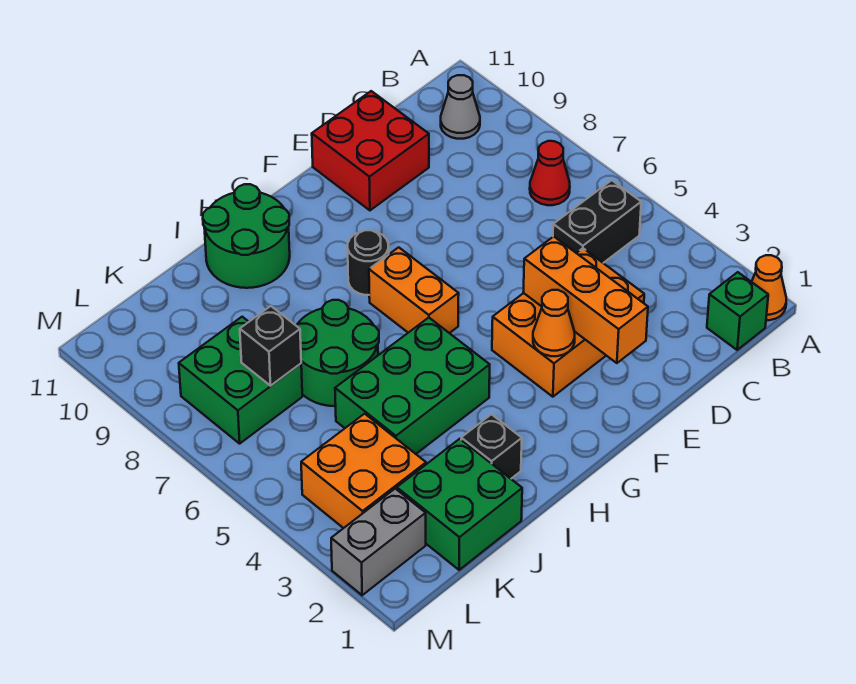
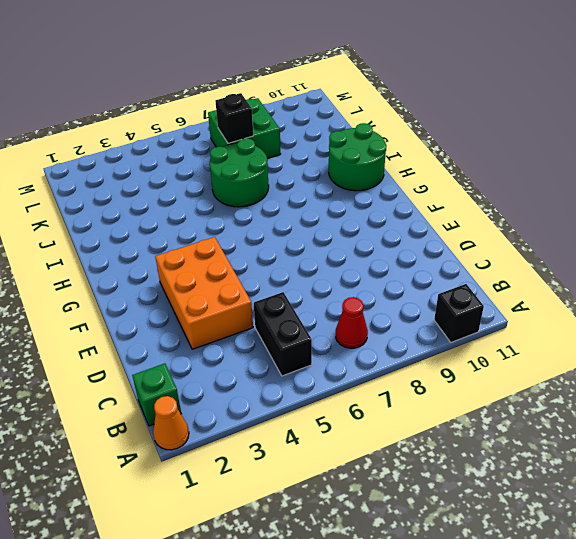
black brick A10 level 1 -> black brick I2 level 1
none -> grey cone B10 level 1
none -> red brick D10:E11 level 1
none -> orange brick G6:G7 level 1

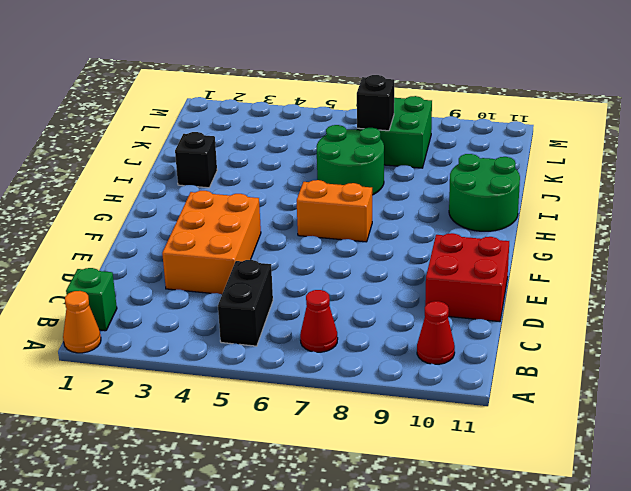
red cone B10 level 1 -> grey cone B10 level 1
none -> black round brick G8 level 1
none -> green brick H4:J5 level 1
none -> green brick J1:K2 level 1

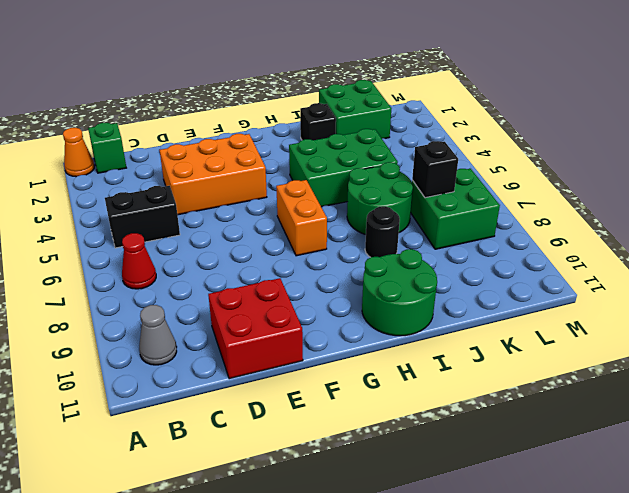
black round brick I8 level 1 -> black round brick G8 level 1
none -> orange brick K3:L4 level 1
none -> grey brick L2:M2 level 1
none -> orange brick E2:E4 level 2

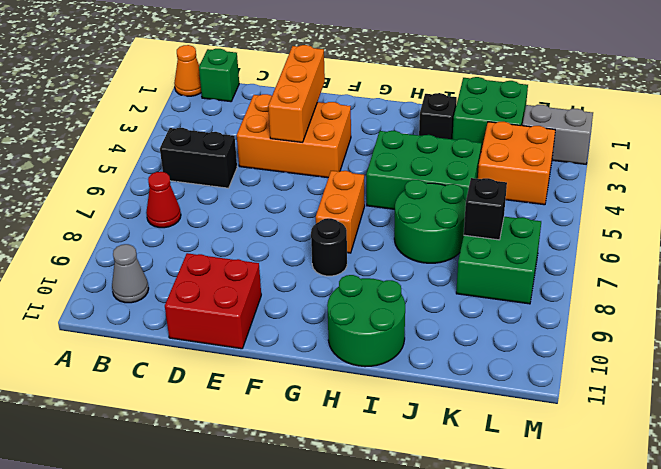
none -> orange cone F3 level 2

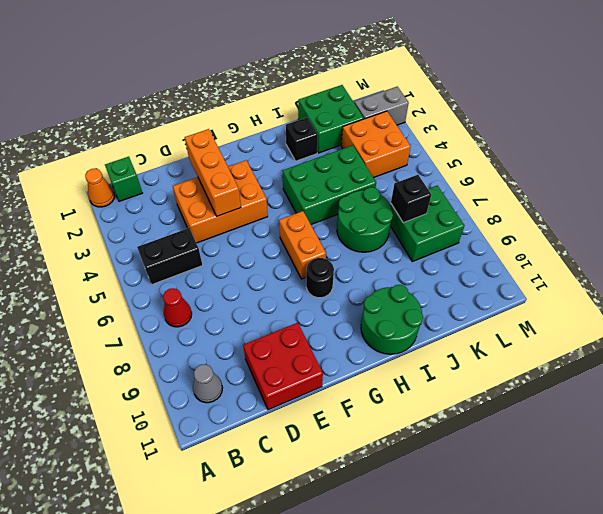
none -> orange cone F3 level 2

